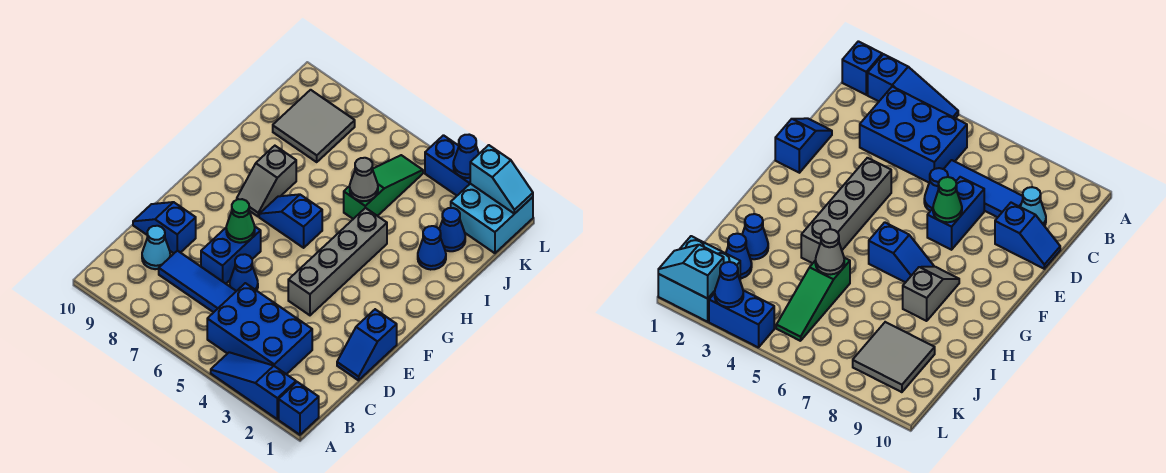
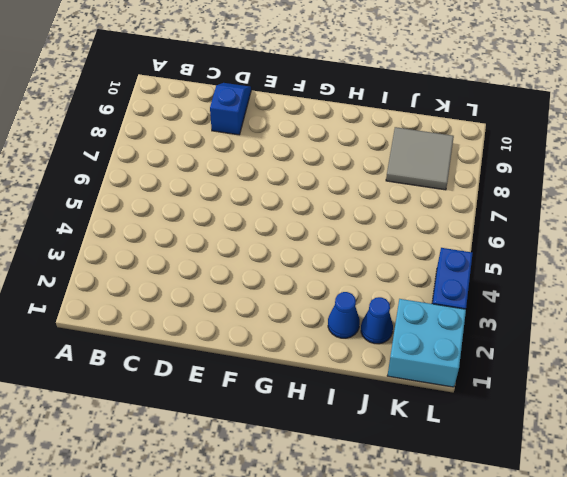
none -> blue brick A1 level 1
none -> blue slope A2:A4 level 1 top 2
none -> blue brick B3:C5 level 1

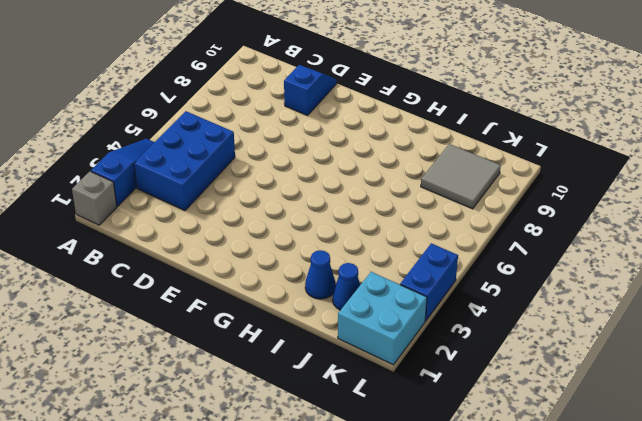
grey brick A1 level 1 -> blue brick A1 level 1
none -> blue tile C6:C8 level 1
none -> cyan cone C9 level 1
none -> blue slope D1:E1 level 1 top E

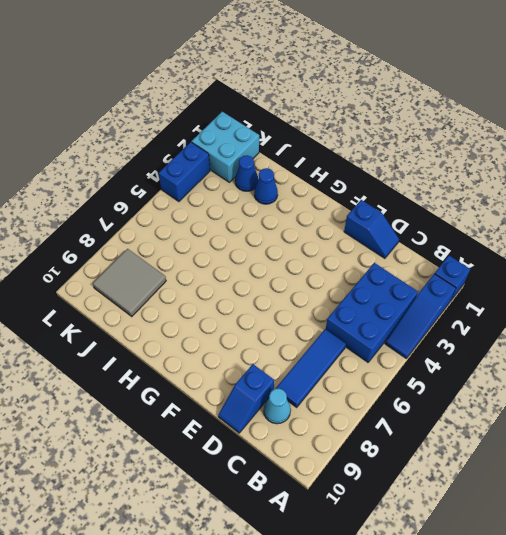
none -> blue cone D6 level 1
none -> blue brick D7:E7 level 1
none -> grey brick E4:H4 level 1

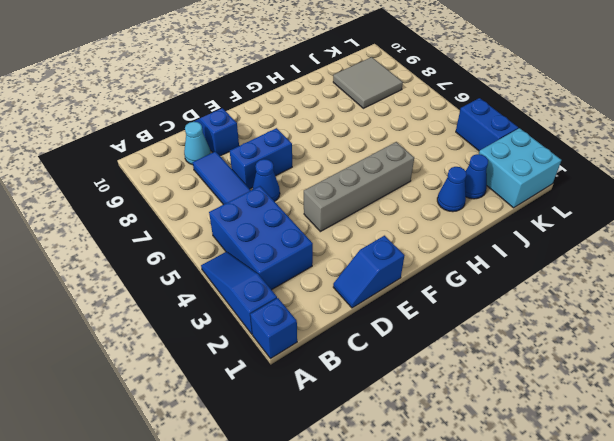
none -> blue slope G6:G7 level 1 top 6
none -> grey slope G8:H8 level 1 top H
none -> green slope I5:K5 level 1 top I

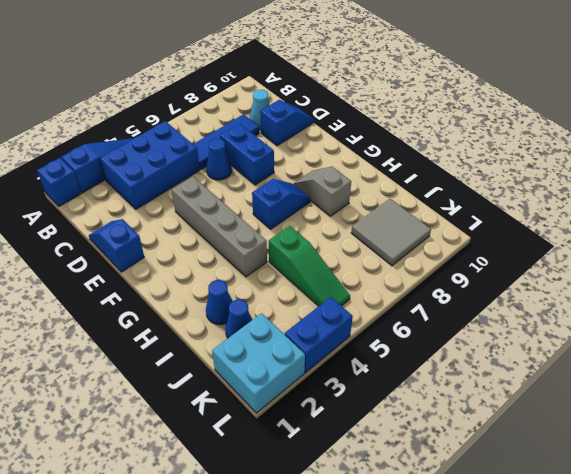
none -> green cone E7 level 2
none -> grey cone I5 level 2
none -> cyan slope L1:L2 level 2 top 2

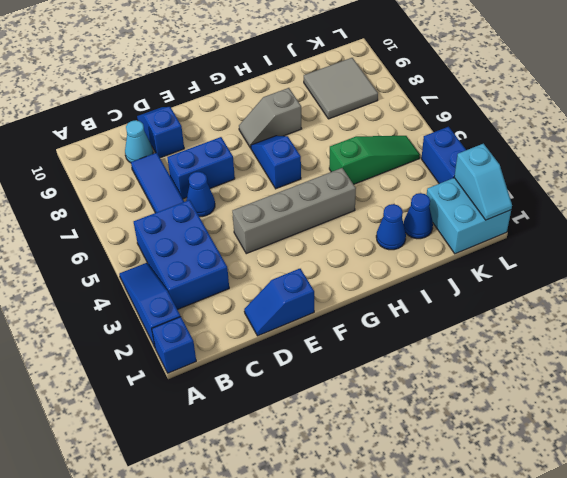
none -> green cone E7 level 2
none -> grey cone I5 level 2
none -> blue cone L3 level 2

